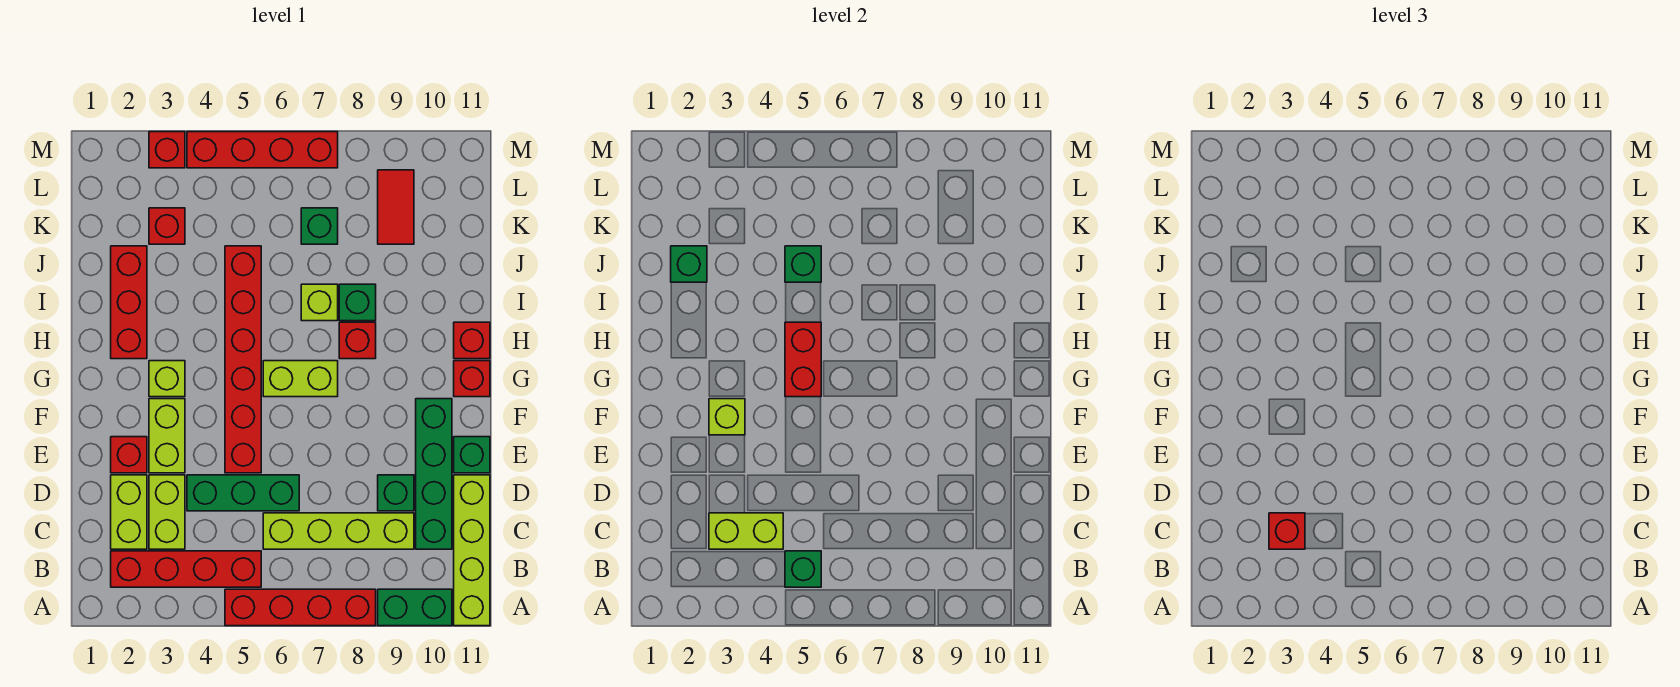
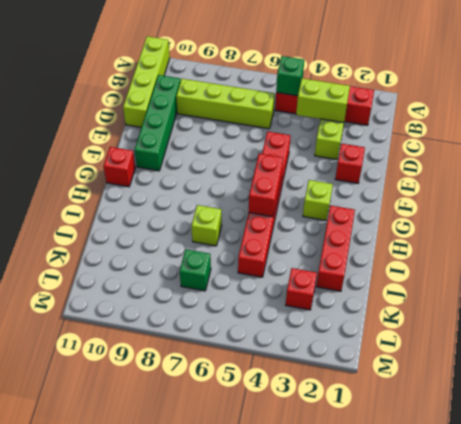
none -> red brick A5:A8 level 1
none -> green brick A9:A10 level 1
none -> lime brick C2:D2 level 1
none -> green brick D4:D6 level 1

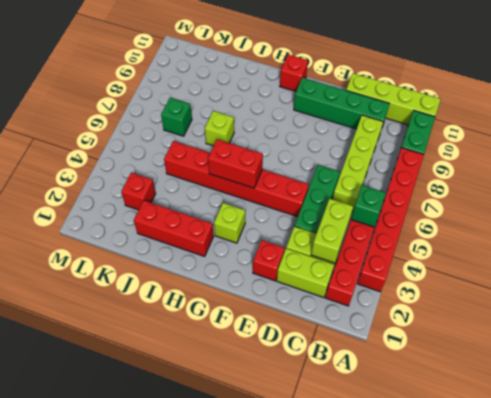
red brick A3:A8 level 1 -> red brick A5:A8 level 1
none -> green brick D9 level 1
none -> lime brick E3:F3 level 1
none -> green brick E11 level 1
none -> lime brick G6:G7 level 1

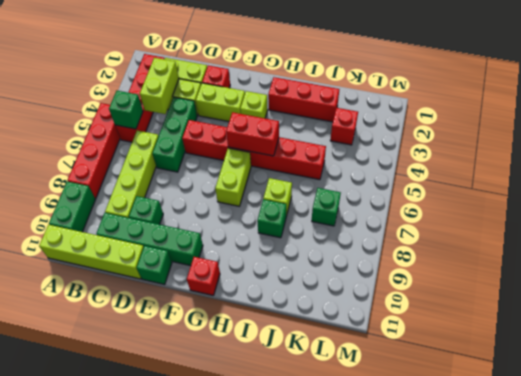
none -> red brick H8 level 1
none -> red brick H11 level 1
none -> red tile K9:L9 level 1
none -> red brick M3 level 1

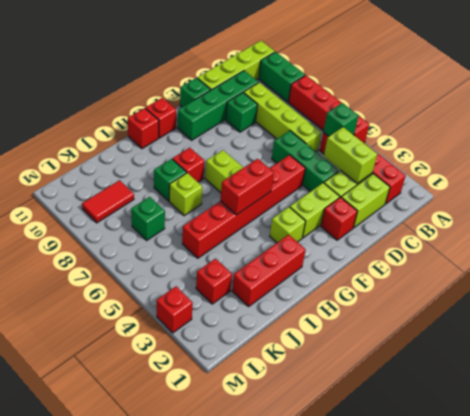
none -> red brick M4:M7 level 1
none -> lime brick F3 level 2
none -> green brick J2 level 2
none -> green brick J5 level 2

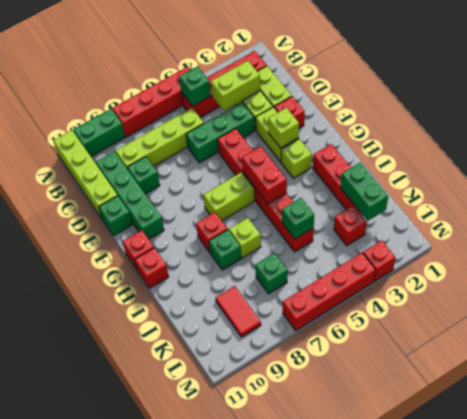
green brick J2:K2 level 2 -> green brick J2 level 2
none -> red brick C3 level 3

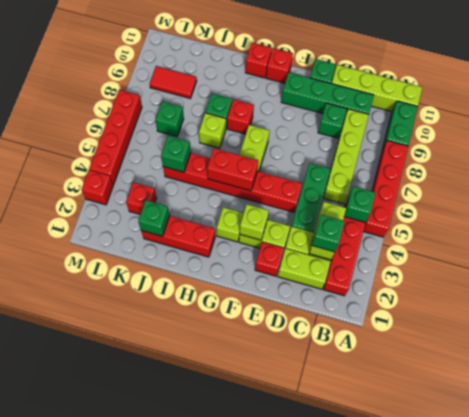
green brick C3 level 3 -> red brick C3 level 3

